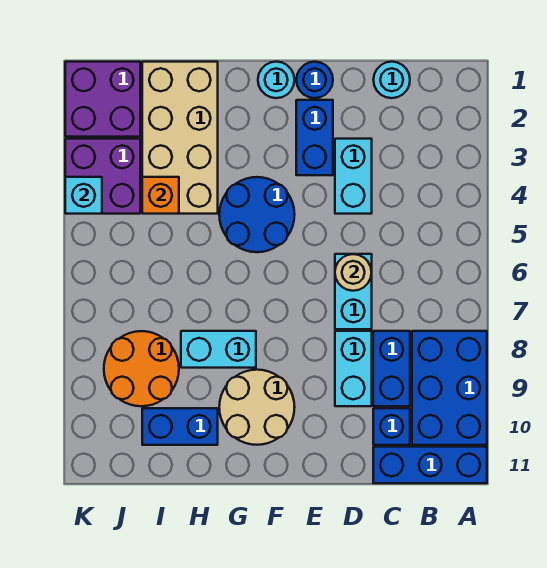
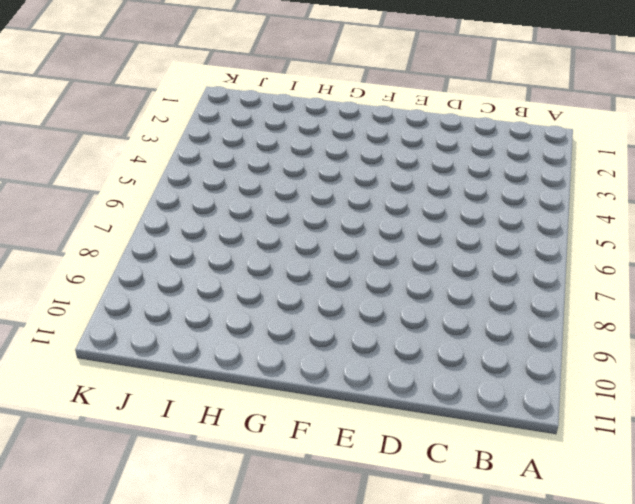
none -> blue brick A8:B10 level 1
none -> blue brick A11:C11 level 1
none -> cyan round brick C1 level 1

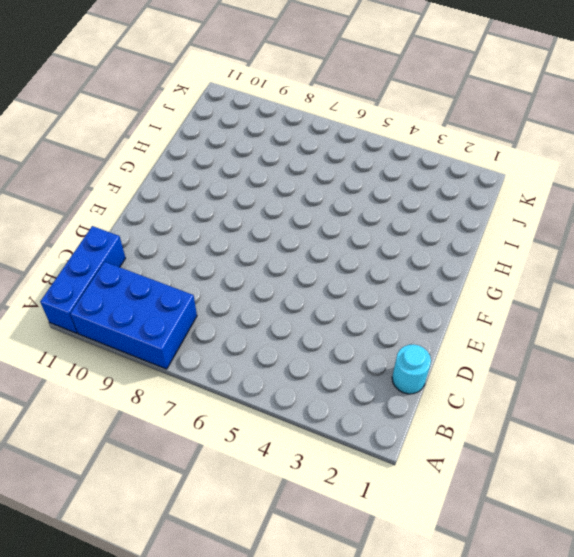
none -> blue brick C8:C9 level 1
none -> blue brick C10 level 1
none -> cyan brick D3:D4 level 1

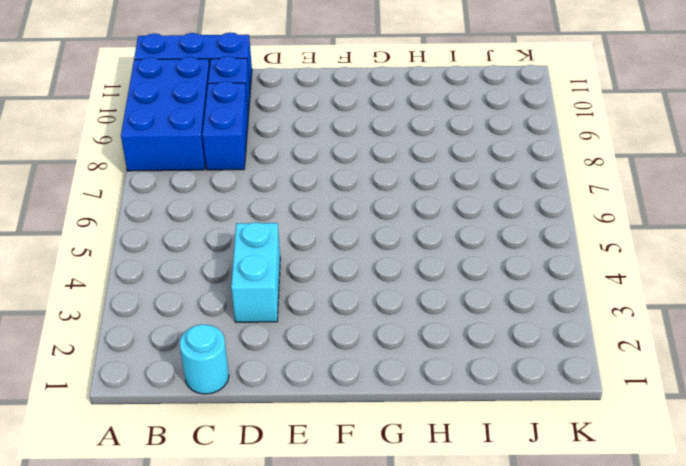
none -> cyan brick D6:D7 level 1
none -> cyan brick D8:D9 level 1
none -> blue round brick E1 level 1

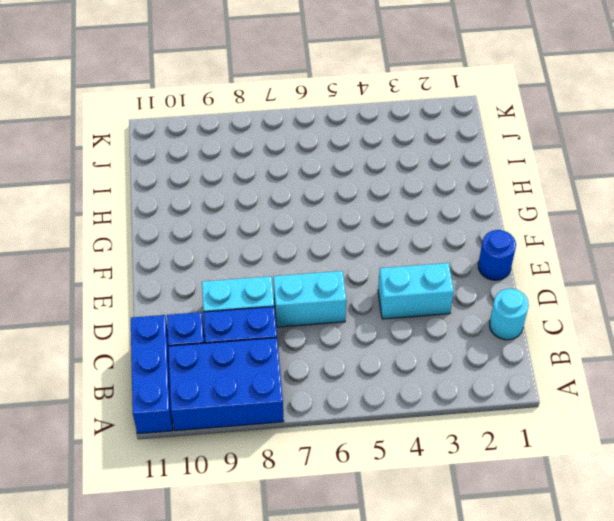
none -> blue brick E2:E3 level 1
none -> cyan round brick F1 level 1
none -> blue round brick F4:G5 level 1

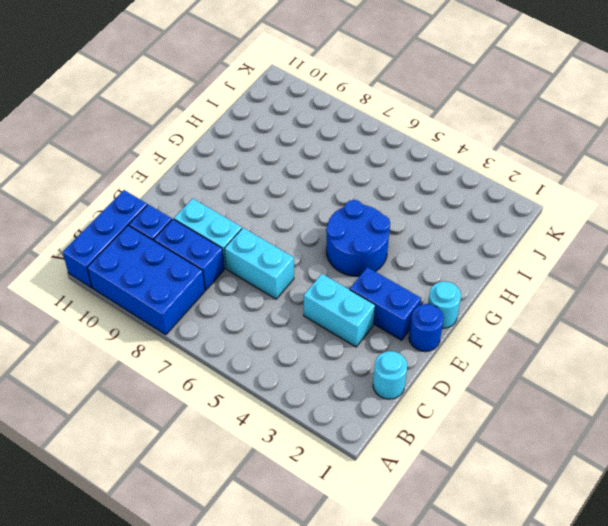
none -> tan round brick F9:G10 level 1
none -> cyan brick G8:H8 level 1
none -> tan brick H1:I4 level 1

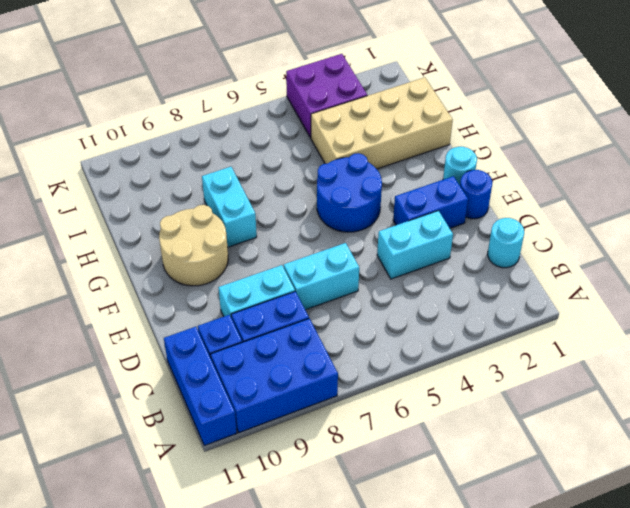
none -> blue brick H10:I10 level 1
none -> orange round brick I8:J9 level 1
none -> purple brick J1:K2 level 1

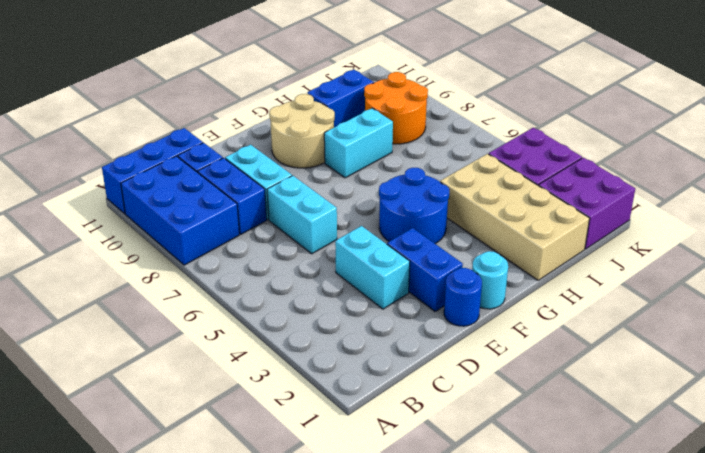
none -> cyan round brick C1 level 1
none -> tan round brick D6 level 2
none -> orange brick I4 level 2

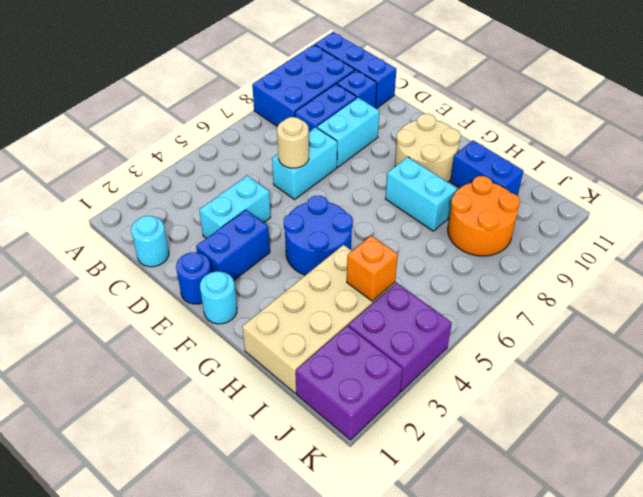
none -> cyan brick K4 level 2

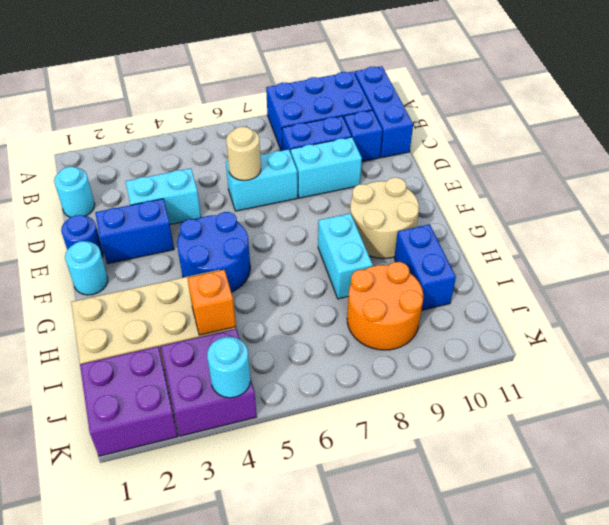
cyan round brick K4 level 2 -> cyan brick K4 level 2

